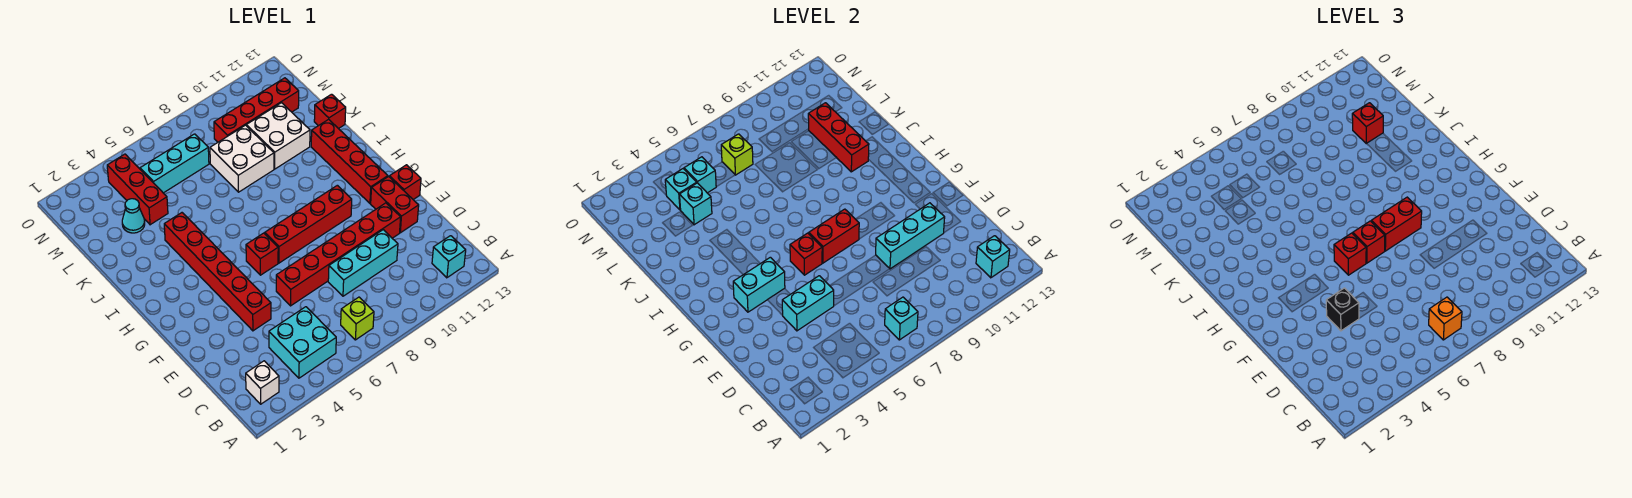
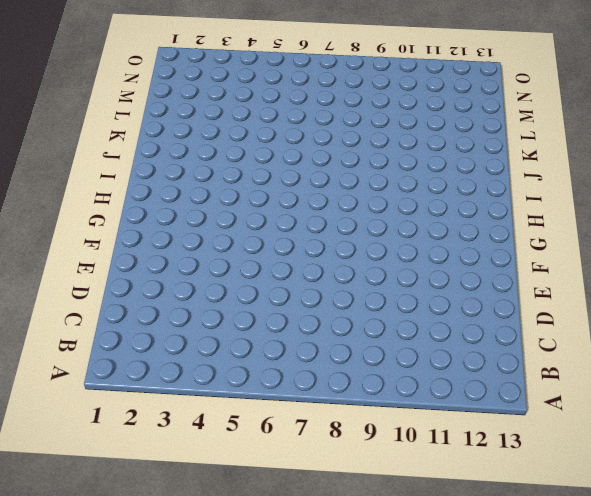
none -> white brick B2 level 1
none -> cyan brick B4:C5 level 1
none -> lime brick B7 level 1
none -> cyan brick B12 level 1

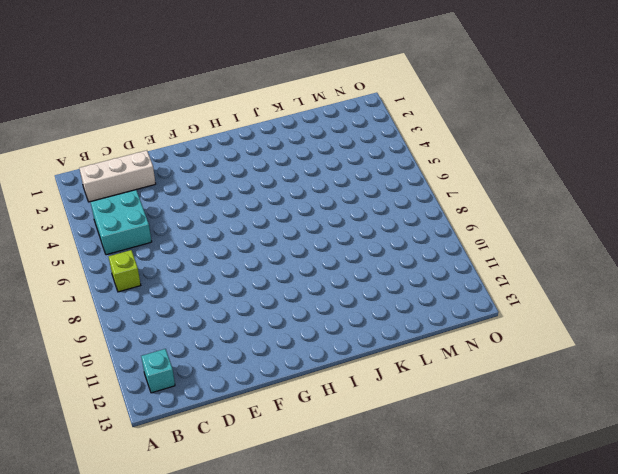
white brick B2:D2 level 1 -> white brick B2 level 1
none -> cyan brick D8:D10 level 1
none -> red brick E4:J4 level 1
none -> red brick E6:E11 level 1
none -> red brick E12:F12 level 1

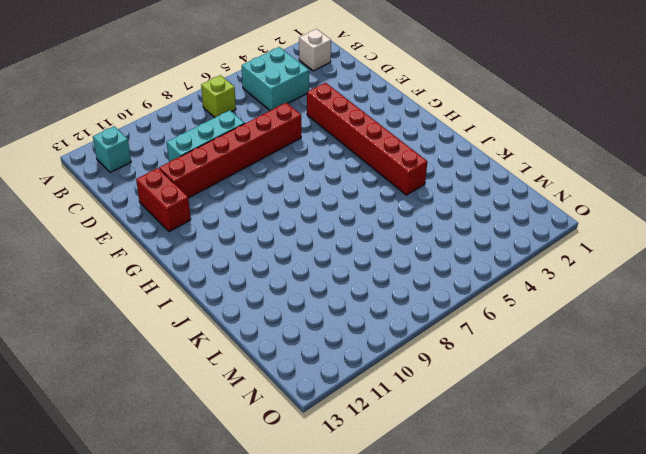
none -> red brick F13 level 1
none -> red brick G6 level 1
none -> red brick G7:G10 level 1
none -> red brick G12:J12 level 1

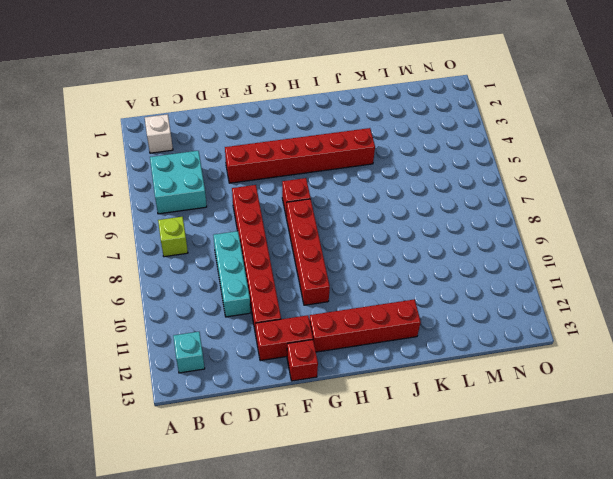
none -> white brick K8:L9 level 1
none -> white brick K10:L11 level 1
none -> red brick K13 level 1
none -> cyan cone L3 level 1

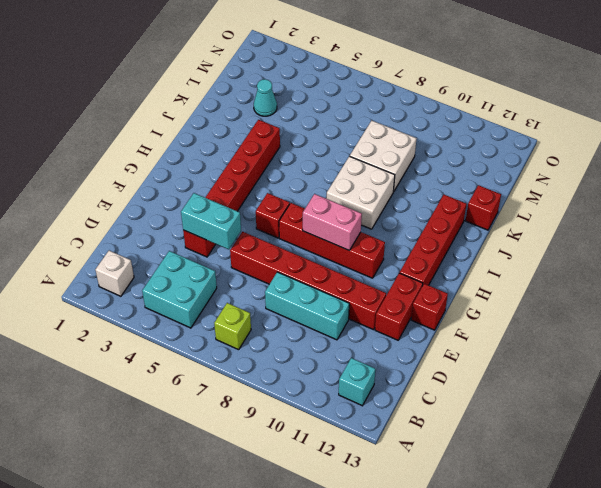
pink brick G8:G9 level 2 -> red brick G7:G8 level 2
white brick I8:J9 level 1 -> white brick K10:L11 level 1
none -> red brick L4:N4 level 1
none -> cyan brick M5:M7 level 1
none -> red brick M9:M12 level 1
none -> cyan brick B7 level 2

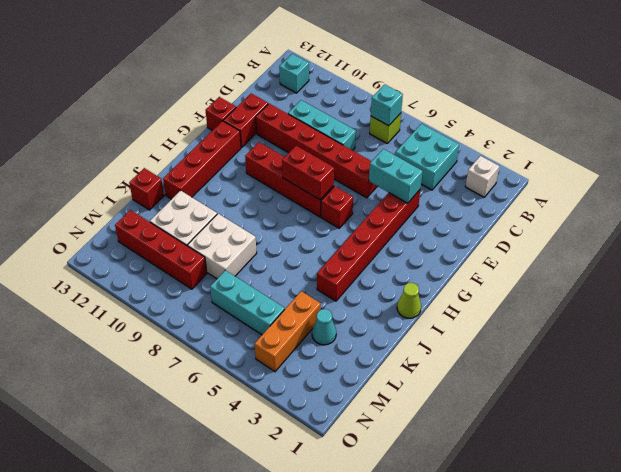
lime cone I1 level 1 -> none
orange brick L4:N4 level 1 -> red brick L4:N4 level 1
none -> cyan brick B12 level 2
none -> cyan brick E9:E11 level 2
none -> cyan brick G3:G4 level 2
none -> red brick G6 level 2

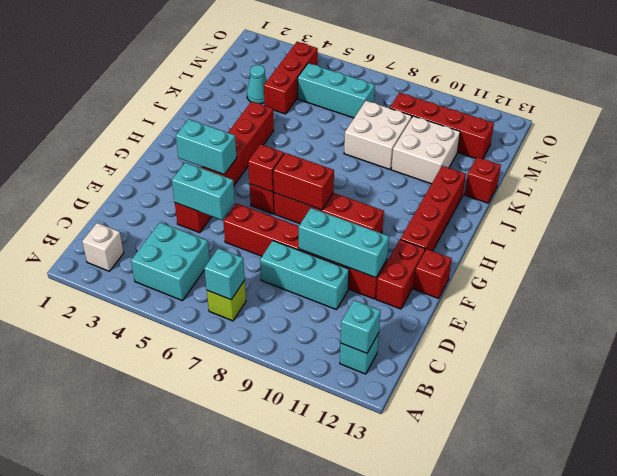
none -> red brick J11:L11 level 2
none -> cyan brick L4 level 2
none -> cyan brick M4 level 2
none -> cyan brick M5 level 2

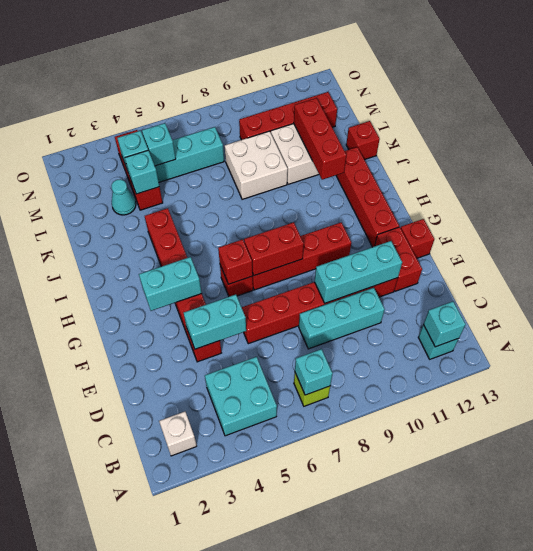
none -> lime brick M7 level 2
none -> orange brick B7 level 3
none -> black brick E4 level 3
none -> red brick G6 level 3

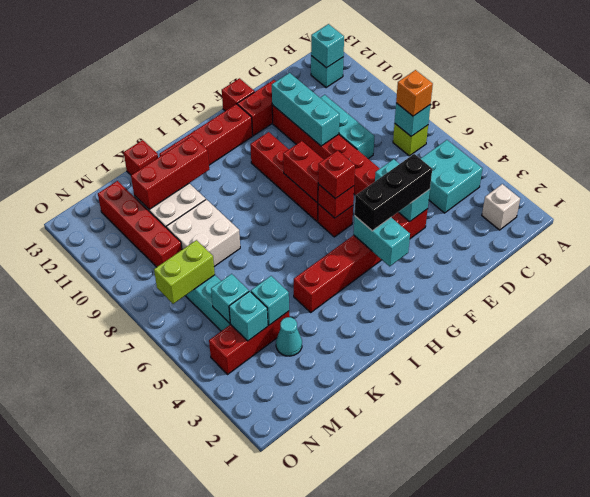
black brick E4:G4 level 3 -> black brick E4 level 3
lime brick M7:N7 level 2 -> lime brick M7 level 2
none -> red brick G7 level 3
none -> red brick G8:G9 level 3
none -> red brick L11 level 3

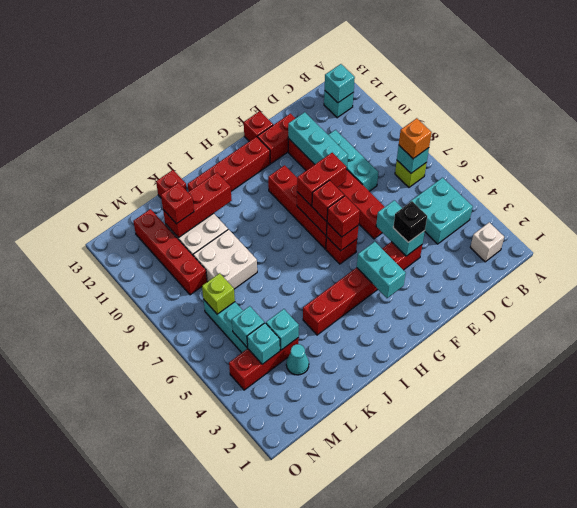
red brick F8:G8 level 3 -> red brick G8:G9 level 3

